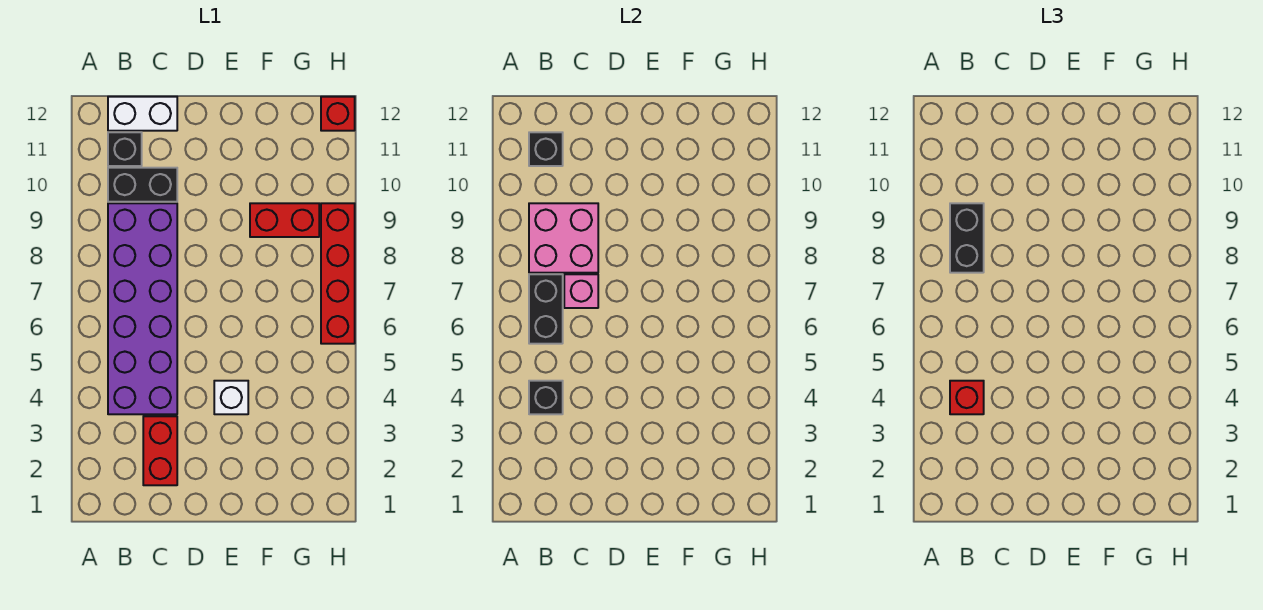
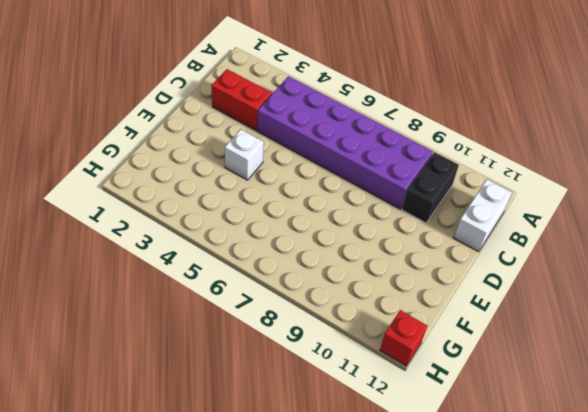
none -> black brick B11 level 1
none -> red brick F9:G9 level 1
none -> red brick H6:H9 level 1

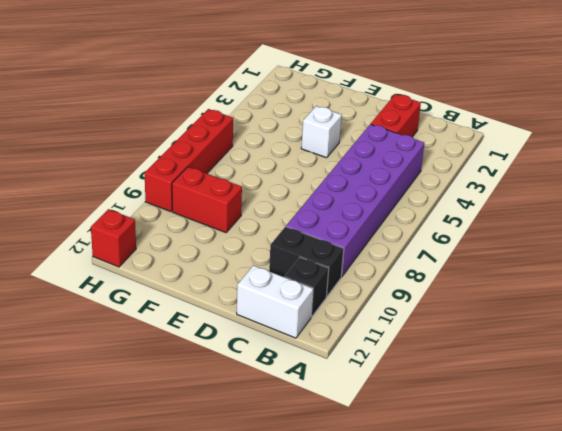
none -> black brick B4 level 2
none -> black brick B6:B7 level 2
none -> pink brick B8:C9 level 2

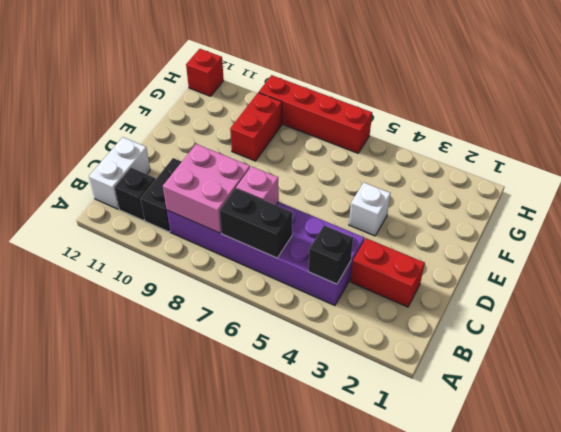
none -> black brick B11 level 2
none -> red brick B4 level 3
none -> black brick B8:B9 level 3

